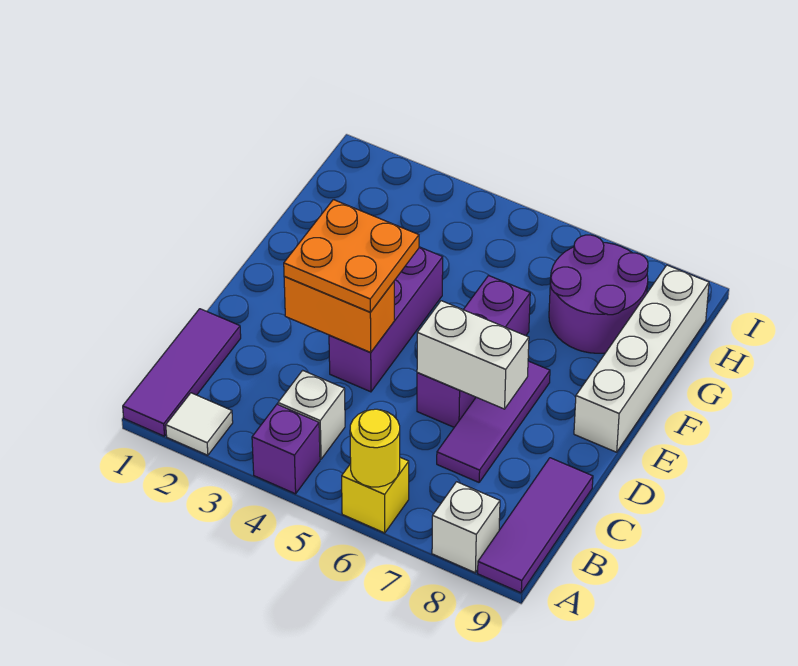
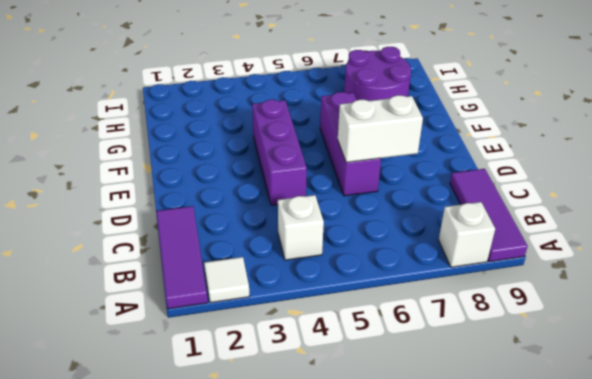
none -> purple brick A4 level 1
none -> yellow brick A6 level 1
none -> purple tile C7:E7 level 1

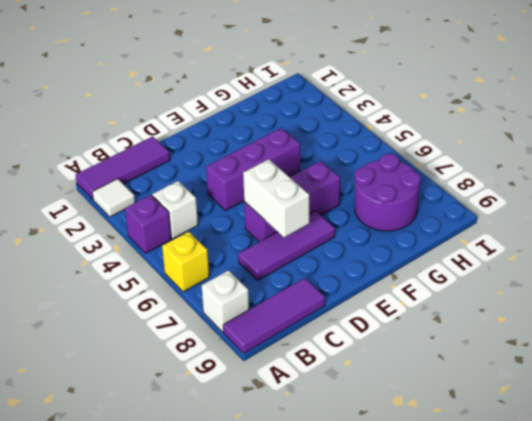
none -> white brick E9:H9 level 1
none -> yellow round brick A6 level 2
none -> orange brick D3:D4 level 2

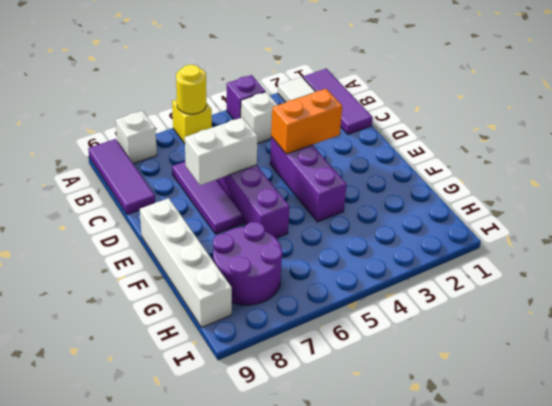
none -> orange plate D3:E4 level 3

